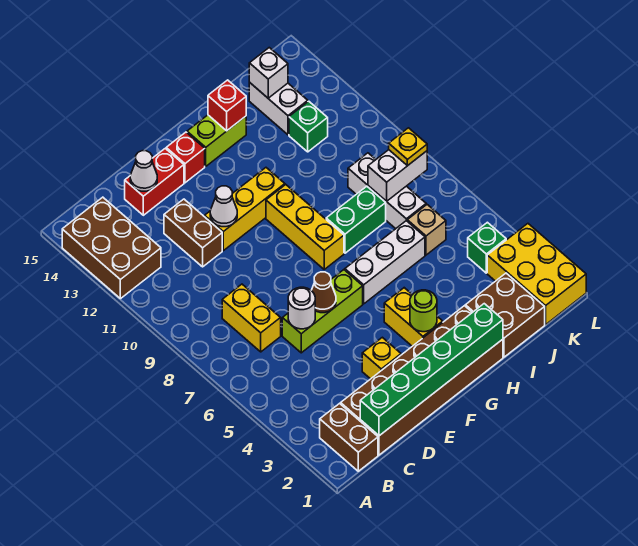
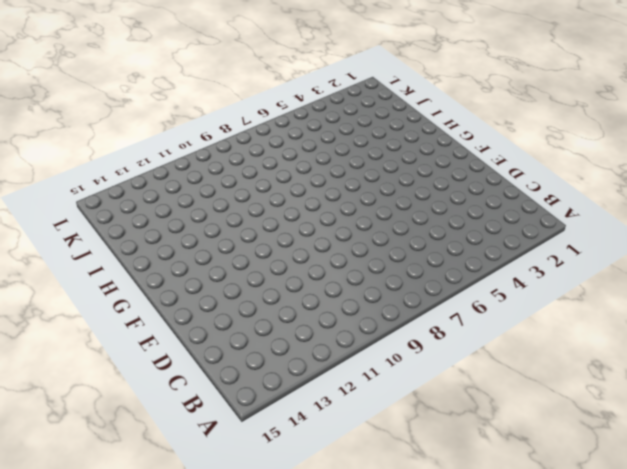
none -> brown brick A12:B14 level 1
none -> brown brick B1:B2 level 1
none -> brown brick C1:H2 level 1
none -> yellow brick C7:C8 level 1

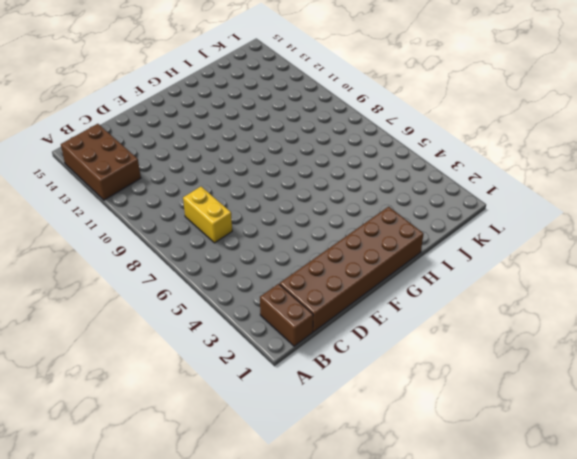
none -> lime brick D6:F6 level 1
none -> brown brick D11:D12 level 1
none -> red brick D14:E14 level 1
none -> yellow brick E3 level 1

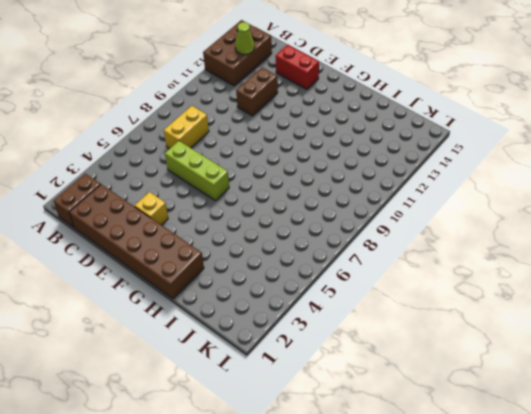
lime cone B13 level 2 -> none
none -> yellow brick E11:G11 level 1
none -> red brick F14 level 1
none -> yellow brick G3:G4 level 1
none -> white brick G6:I6 level 1

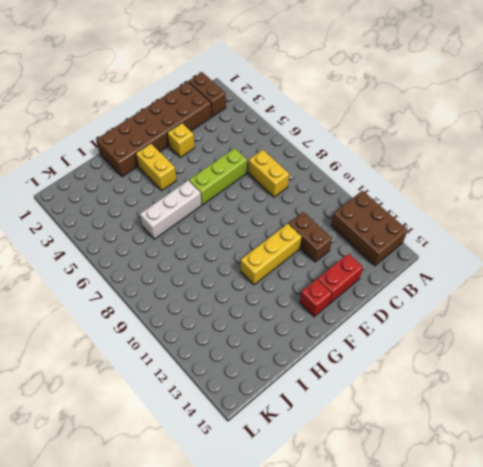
none -> yellow brick G8:G10 level 1
none -> lime brick G14:H14 level 1
none -> green brick H8:I8 level 1
none -> brown brick I1:J2 level 1

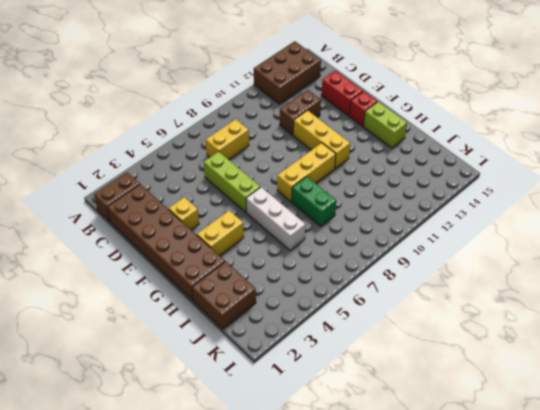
none -> tan brick J6 level 1
none -> white brick J7:J9 level 1
none -> green brick J12 level 1
none -> white brick J13:J14 level 1

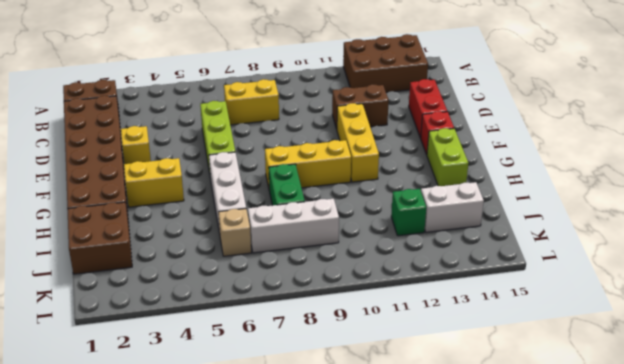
none -> yellow brick K1:L3 level 1
none -> green brick K4 level 1
none -> green brick C1:H1 level 2
none -> white round brick D6 level 2

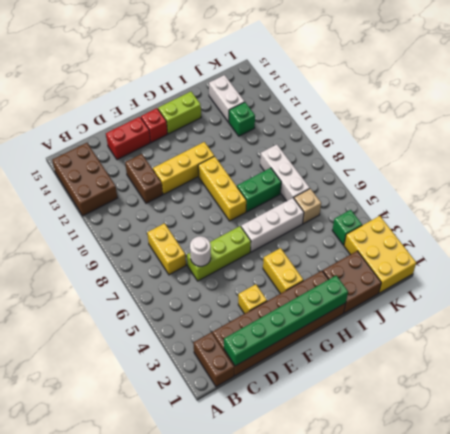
none -> white cone D14 level 2
none -> brown cone E6 level 2
none -> white cone E11 level 2
none -> lime round brick G3 level 2

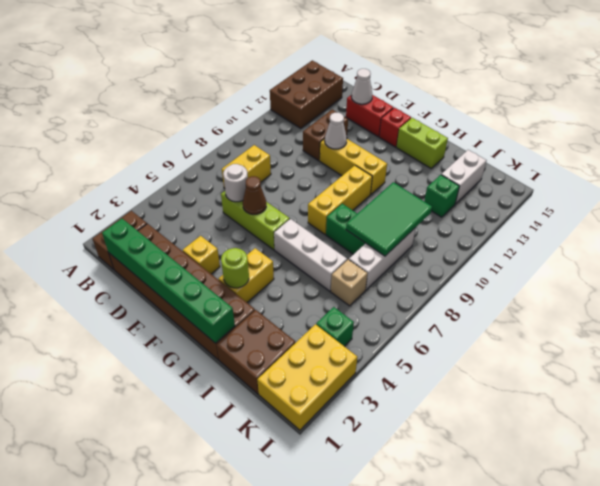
green tile I8:J10 level 2 -> white brick J8:K8 level 2
none -> red brick H14 level 2
none -> white brick J14 level 2
none -> yellow plate K8 level 3

